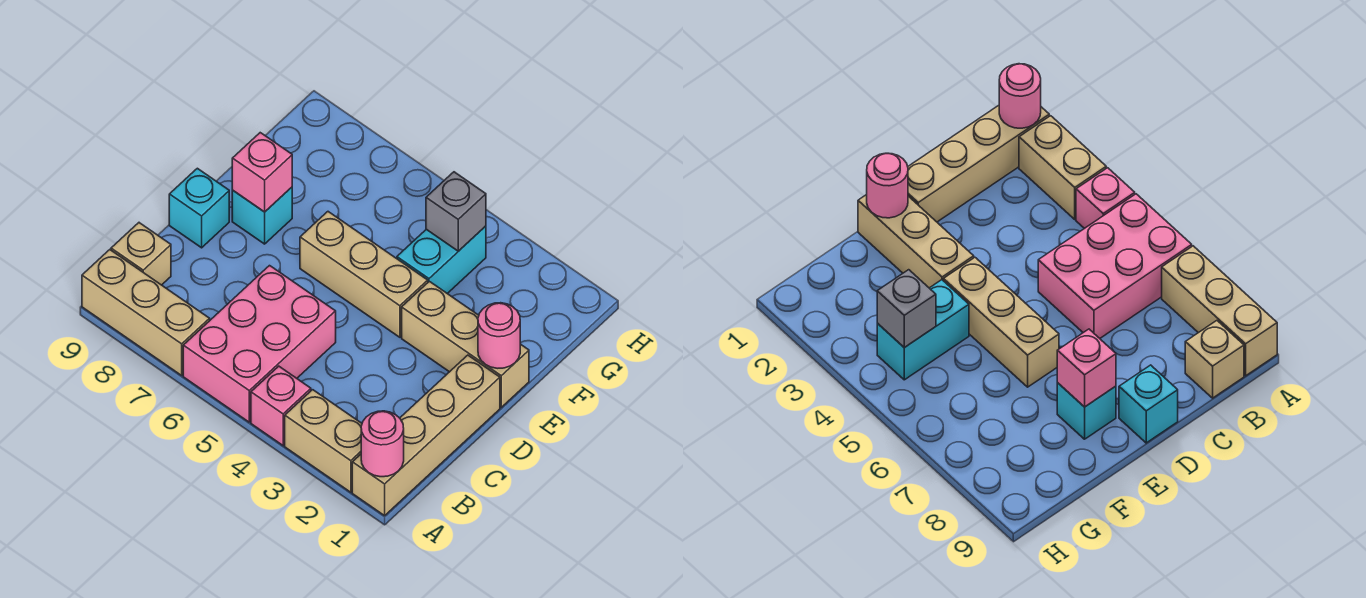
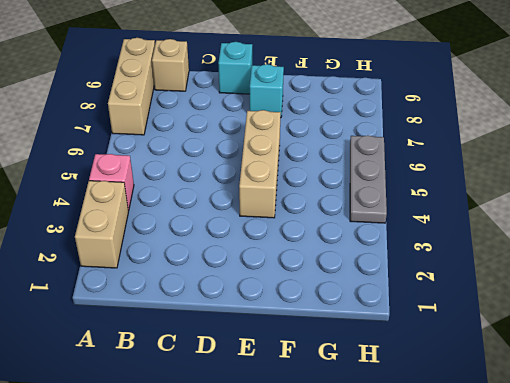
grey plate H4:H6 level 1 -> none
none -> tan brick A1:D1 level 1
none -> pink brick A5:C6 level 1
none -> tan brick E1:E3 level 1

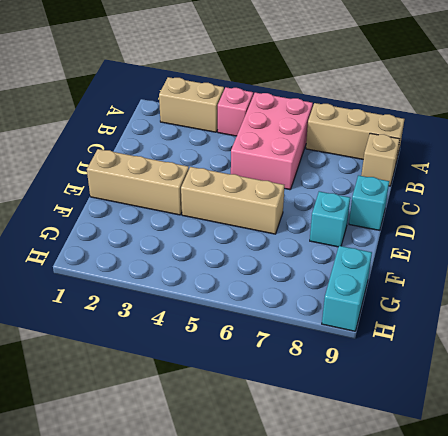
cyan brick G9:H9 level 1 -> cyan brick F4:G4 level 1
none -> tan brick A1:D1 level 1
none -> pink round brick A1 level 2
none -> pink round brick E1 level 2

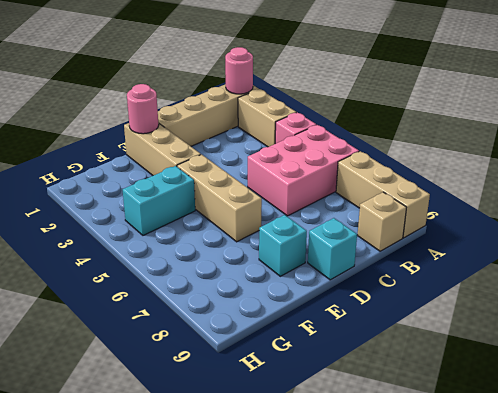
none -> pink brick E8 level 2
none -> grey brick G4 level 2

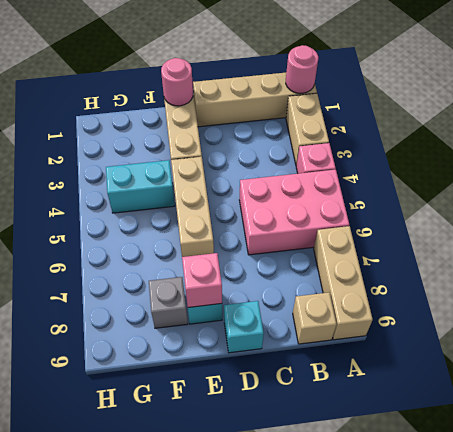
grey brick F8 level 1 -> grey brick G4 level 2

